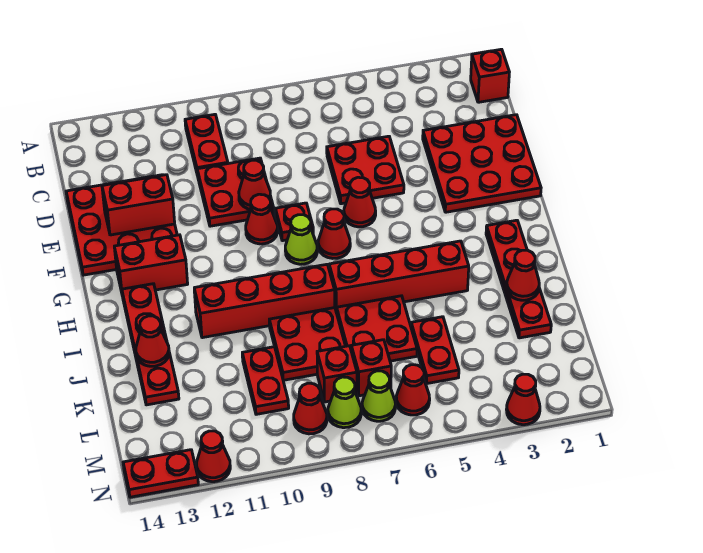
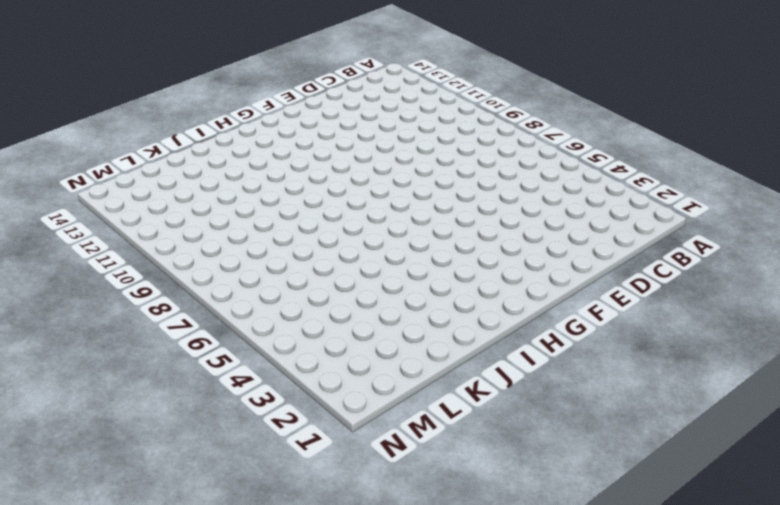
none -> red brick B1 level 1
none -> red plate B10:C10 level 1
none -> red plate D1:F3 level 1
none -> red plate D5:E6 level 1

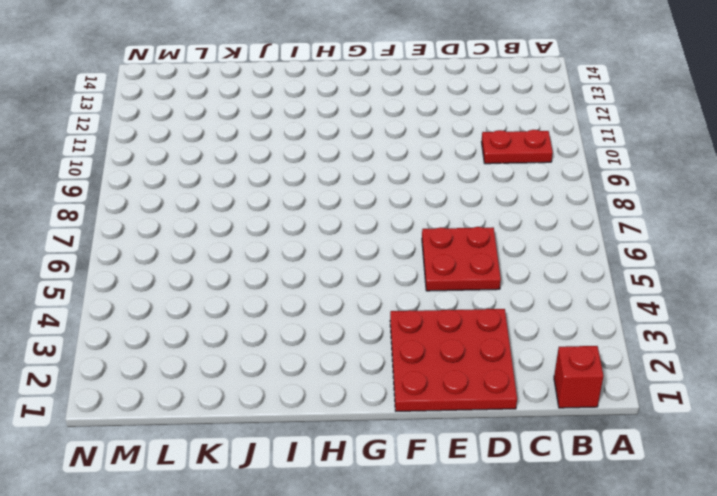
none -> red plate D9:E10 level 1
none -> red plate D12:F14 level 1
none -> red cone F6 level 1
none -> red plate F8 level 1

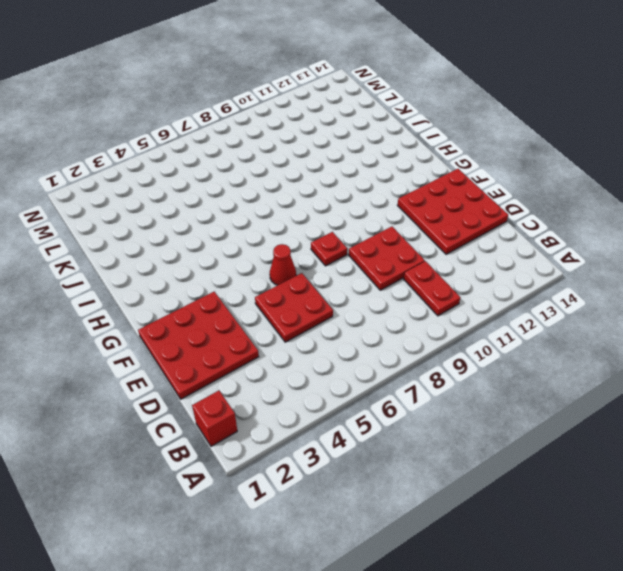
none -> red cone F9 level 1
none -> red cone G7 level 1
none -> lime cone G8 level 1
none -> red brick G12:G13 level 1

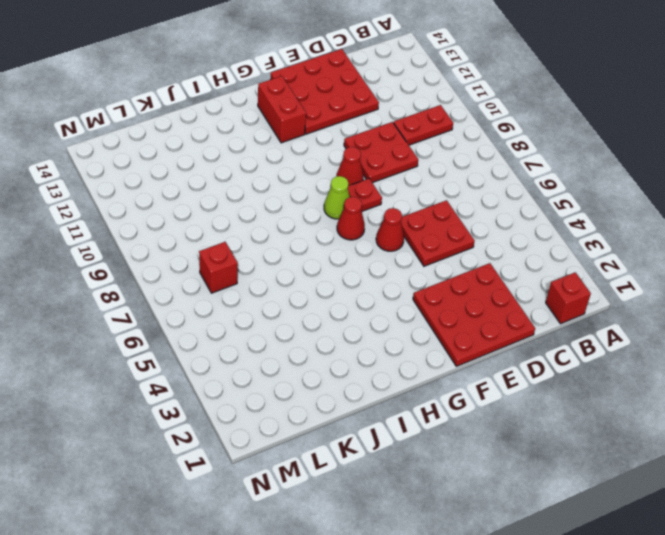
none -> red plate H2:K2 level 1
none -> red plate H13:K13 level 1
none -> red brick I4:I7 level 1
none -> red brick I8:I11 level 1

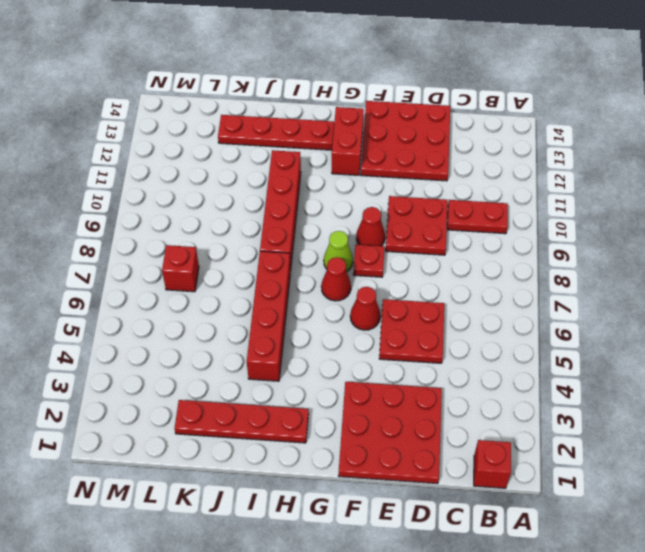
none -> red plate J6:K7 level 1
none -> red plate J8:K9 level 1
none -> red plate K5:L5 level 1
none -> red plate K10:L10 level 1

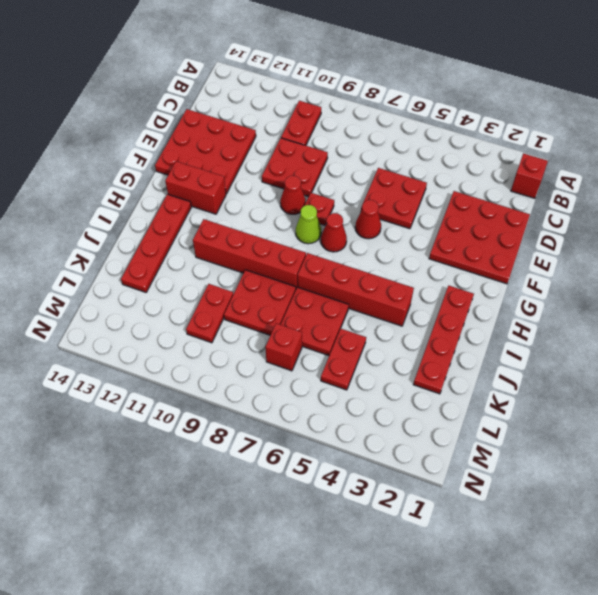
none -> red brick L8 level 1
none -> red cone M6 level 1
none -> lime cone M7 level 1
none -> lime cone M8 level 1

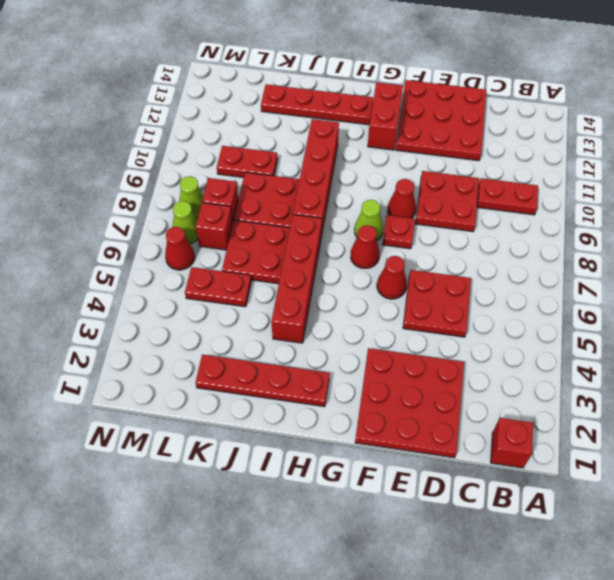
none -> red cone M9 level 1
none -> red cone N3 level 1
none -> red cone N12 level 1
none -> red plate N13:N14 level 1

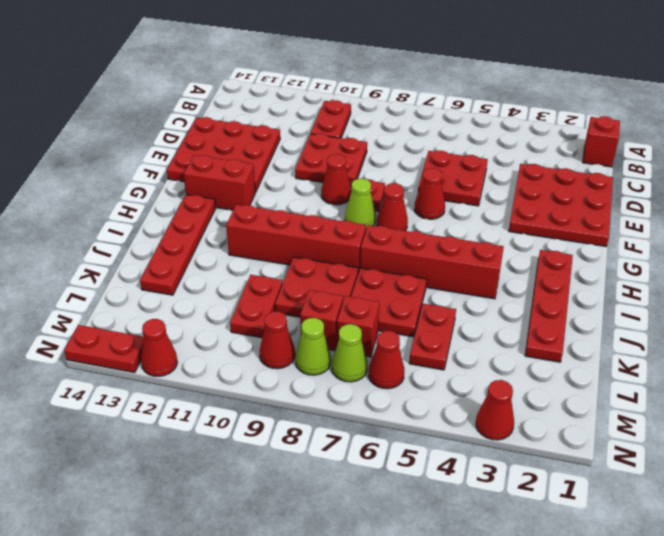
none -> red cone E9 level 2
none -> red brick E12:E13 level 2
none -> red cone J2 level 2
none -> red cone J13 level 2

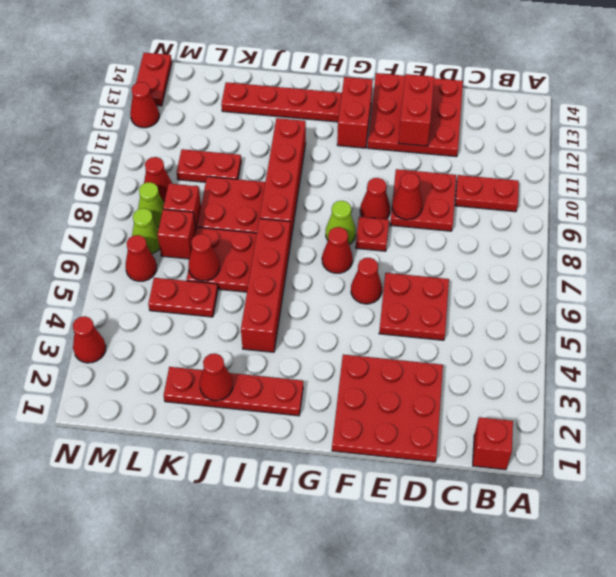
red cone K6 level 2 -> red cone J13 level 2

